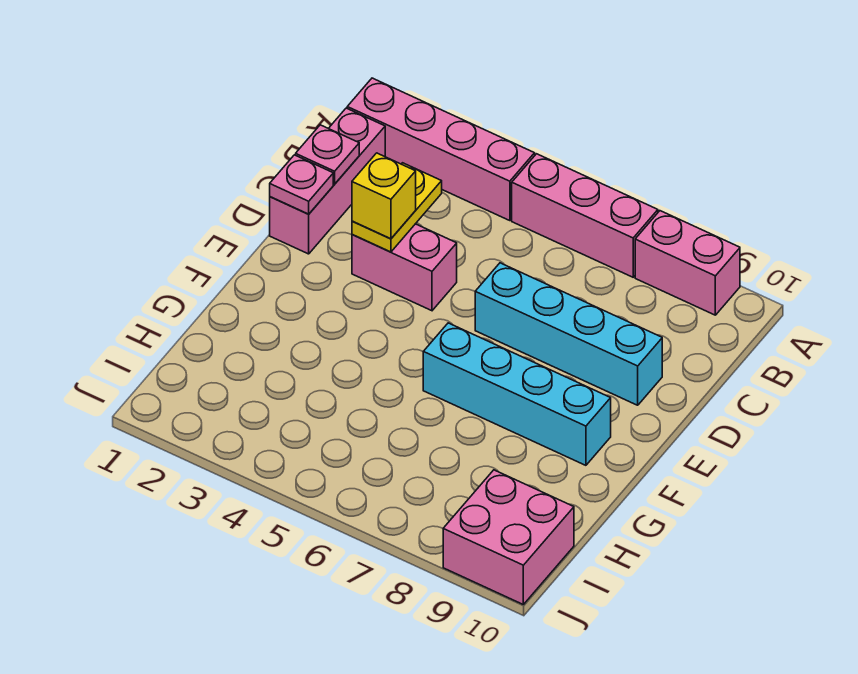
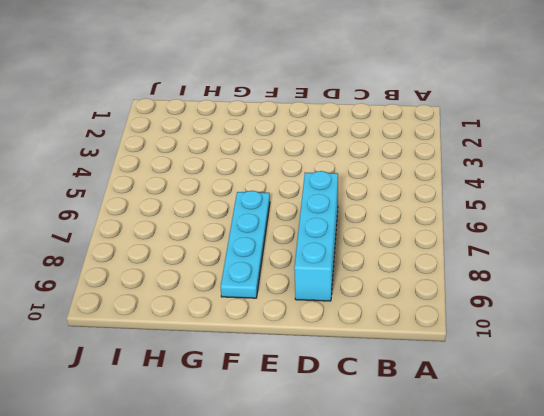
cyan plate F6:F9 level 1 -> cyan brick F6:F9 level 1
none -> pink brick A1:A4 level 1
none -> pink brick A5:A7 level 1
none -> pink brick A8:A9 level 1

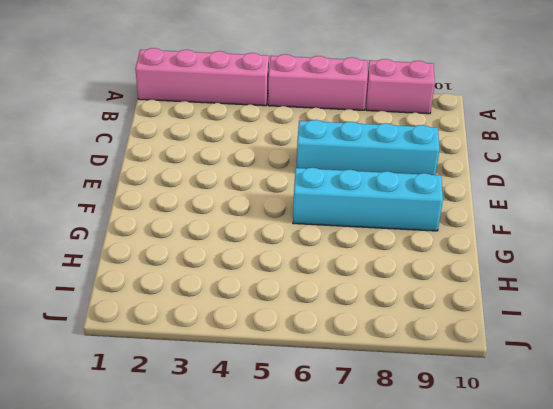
none -> pink brick B1:D1 level 1
none -> pink brick D3:D4 level 1
none -> pink brick I9:J10 level 1

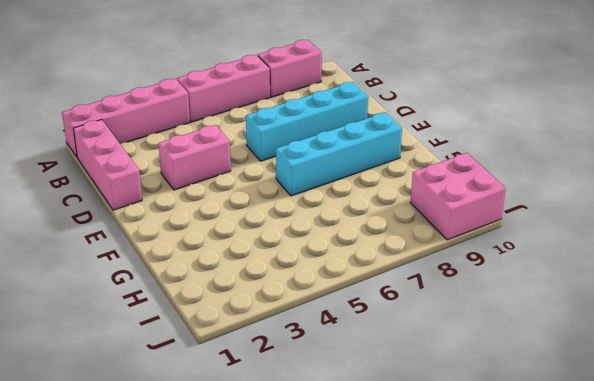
none -> pink plate C1 level 2
none -> yellow plate C3:D3 level 2
none -> pink plate D1 level 2

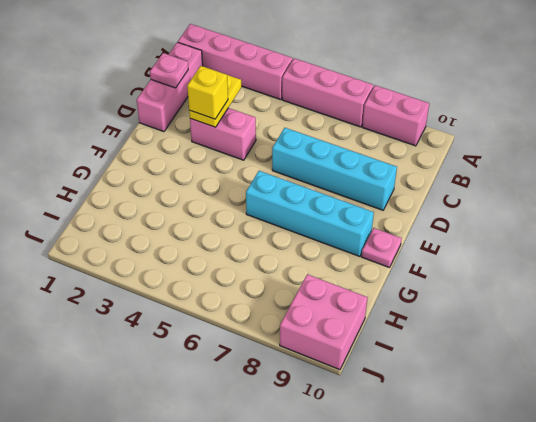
pink plate F10 level 1 -> pink plate D1 level 2

